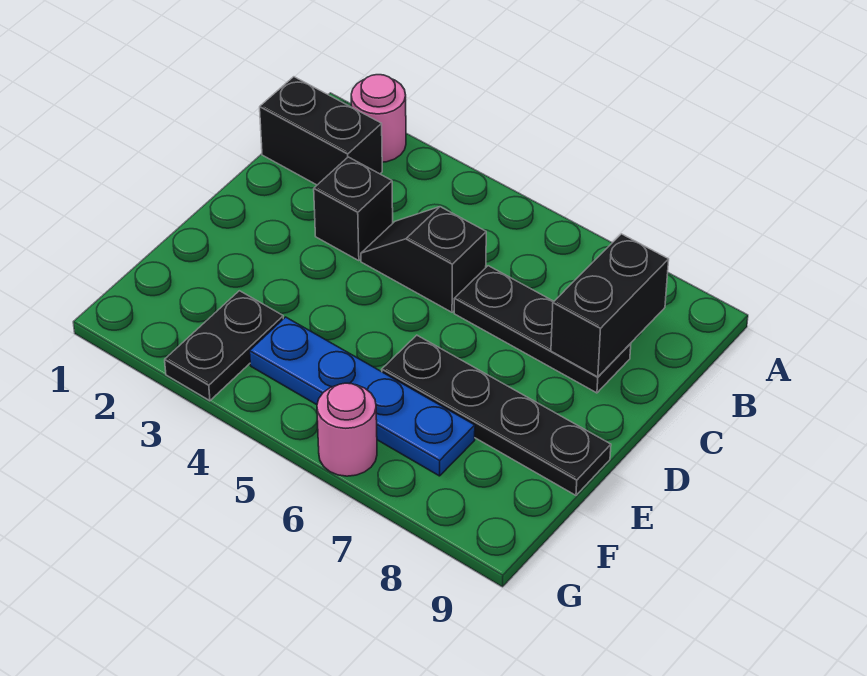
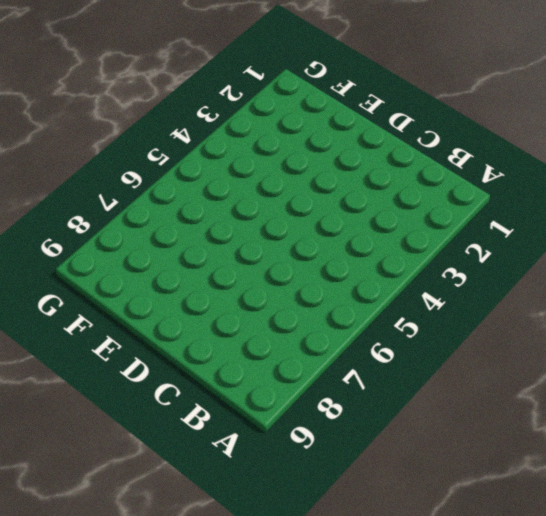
none -> pink round brick A2 level 1
none -> black brick B1:B2 level 1

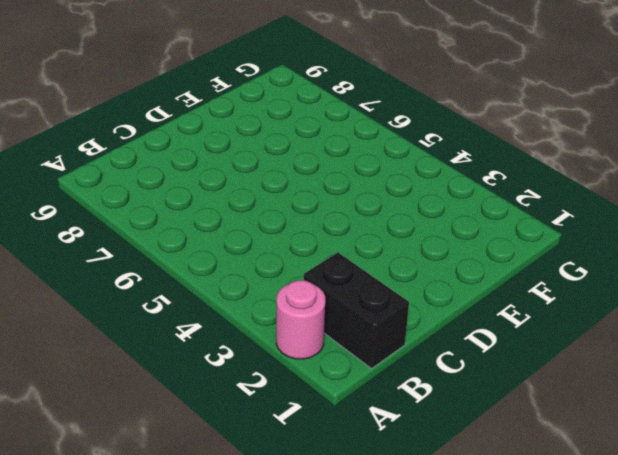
none -> black brick C3 level 1
none -> black slope C4:C5 level 1 top 5

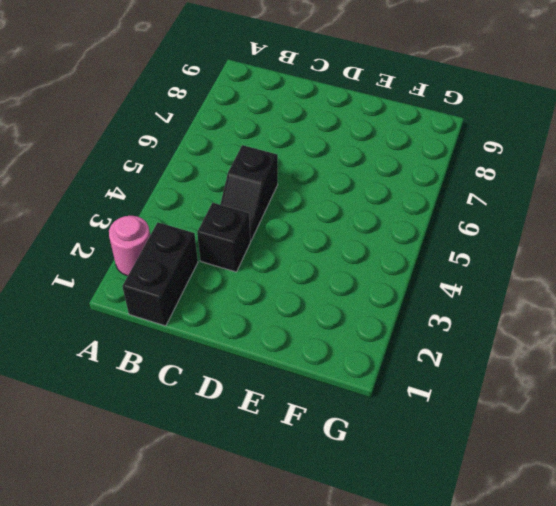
none -> black plate C6:C8 level 1
none -> black plate E6:E9 level 1

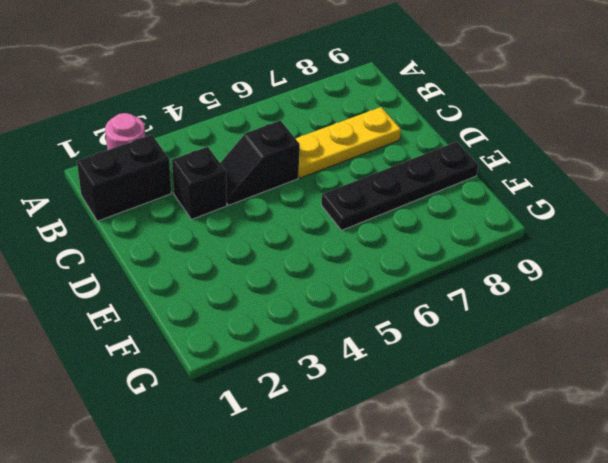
yellow plate C6:C8 level 1 -> black plate C6:C8 level 1
none -> black plate F3:G3 level 1
none -> blue plate F4:F7 level 1

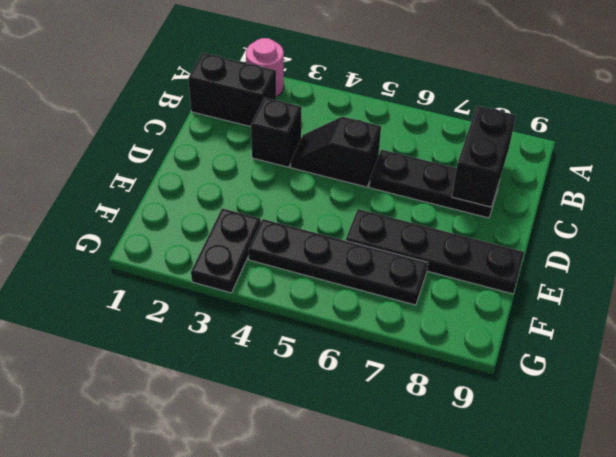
black plate F4:F7 level 1 -> blue plate F4:F7 level 1
none -> pink round brick G6 level 1

